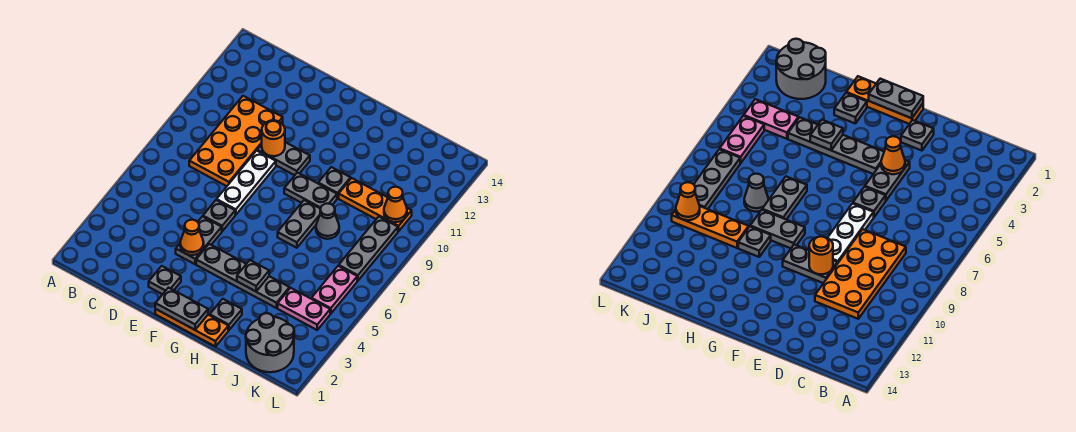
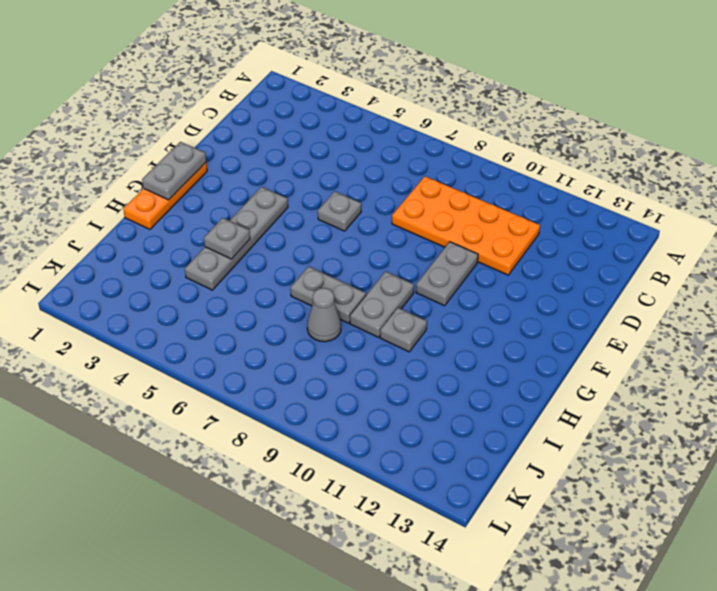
none -> grey plate E2 level 1
none -> grey plate E4:E5 level 1
none -> white plate E7:E9 level 1

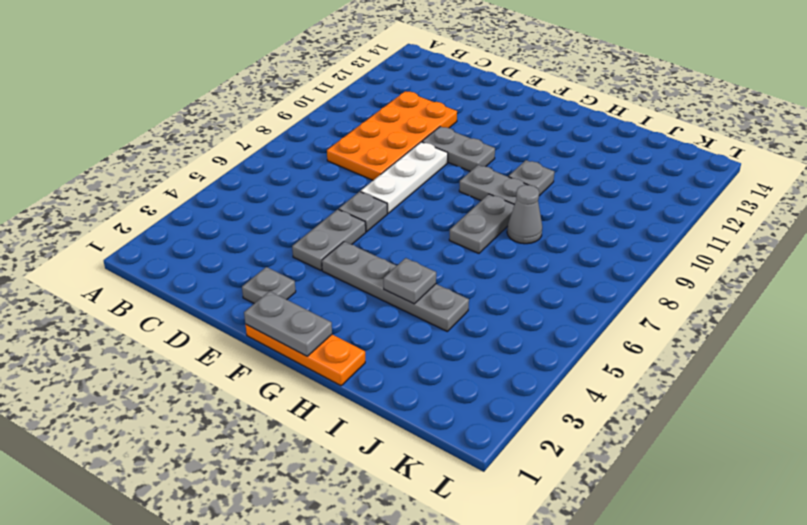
none -> grey plate H2 level 1
none -> orange plate I10:K10 level 1
none -> grey round brick J1:K2 level 1

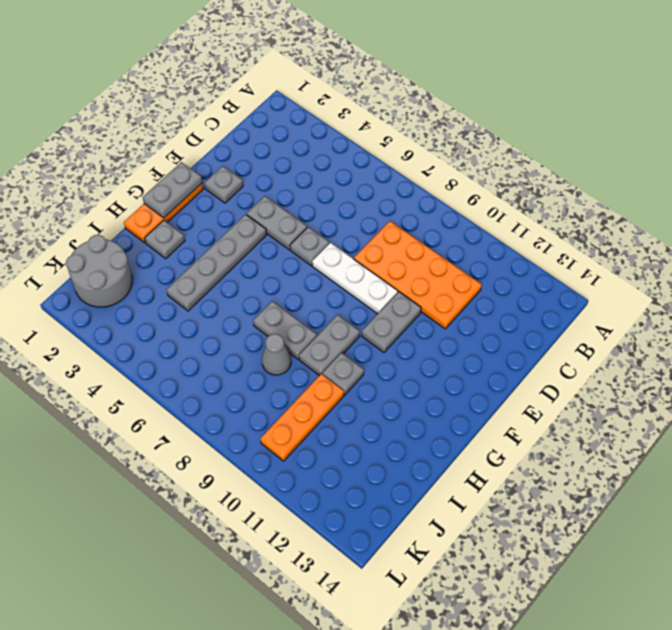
none -> pink plate J4:K4 level 1
none -> pink plate K5:K6 level 1
none -> grey plate K7:K9 level 1

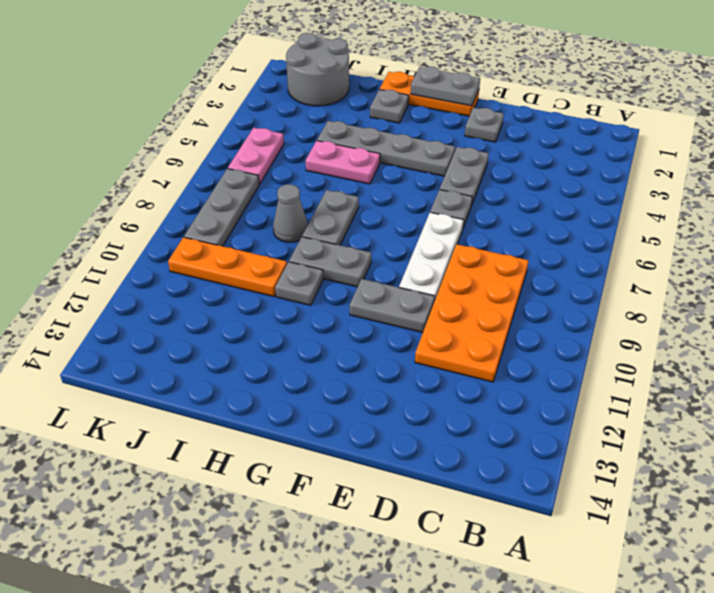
pink plate H5:I5 level 1 -> pink plate J4:K4 level 1
none -> orange cone E4 level 2
none -> orange round brick E10 level 2
none -> grey plate H4 level 2

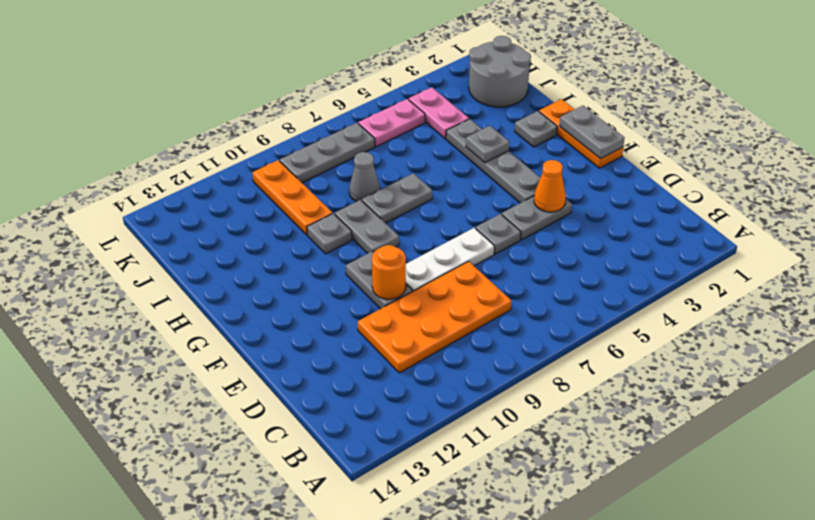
none -> grey plate E2 level 1
none -> orange cone K10 level 2

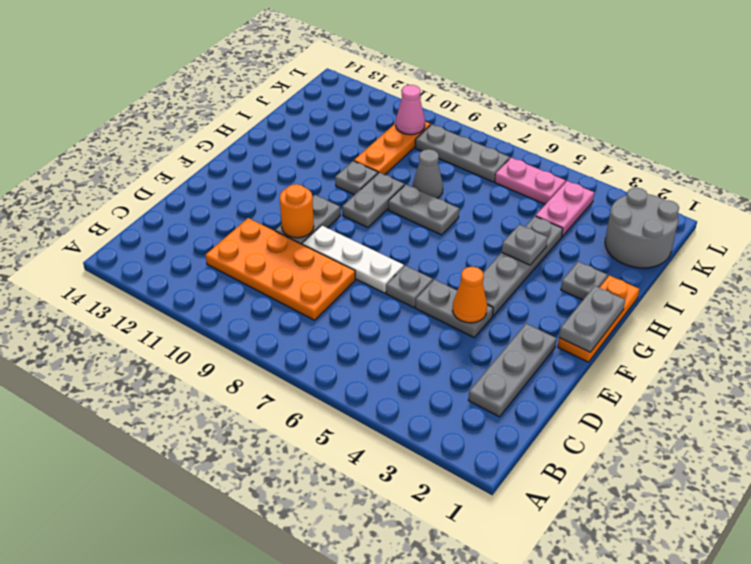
grey plate C2:E2 level 1 -> grey plate E2 level 1
pink cone K10 level 2 -> orange cone K10 level 2

